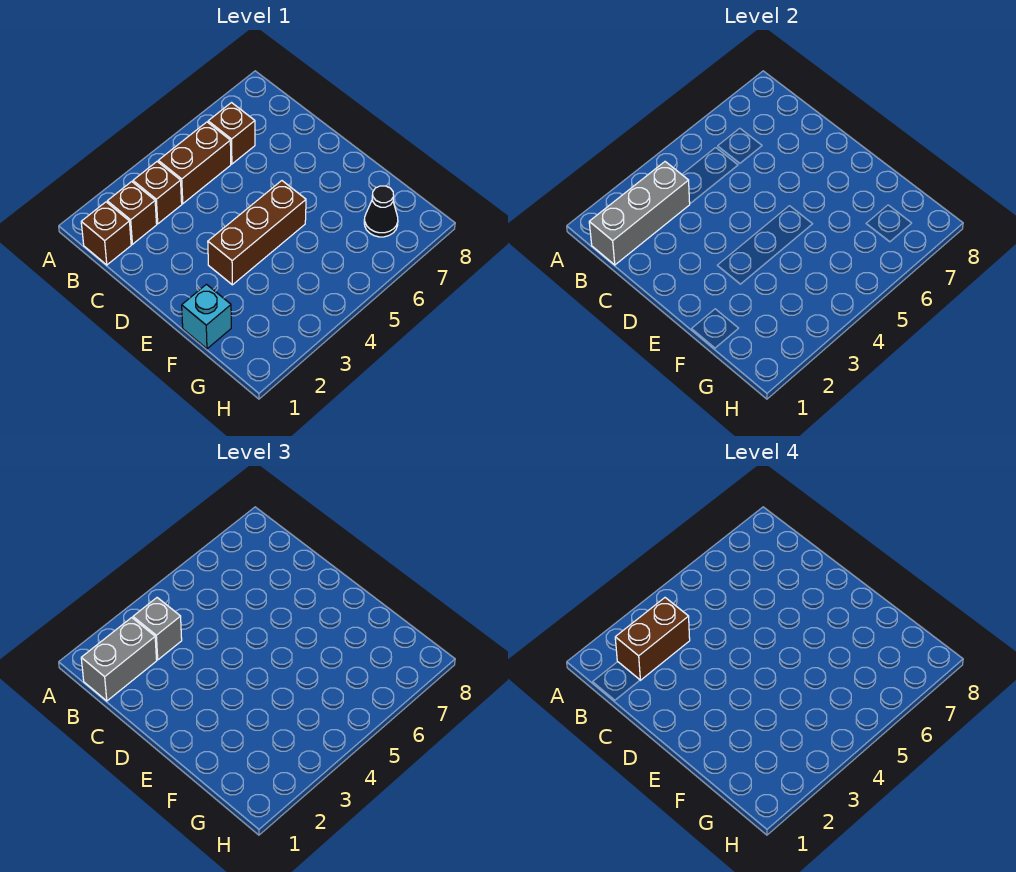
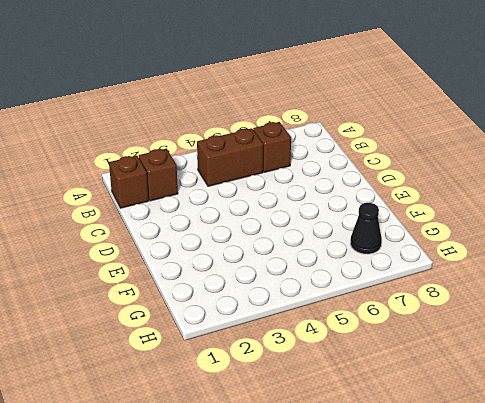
none -> brown brick B3 level 1
none -> brown brick E3:E5 level 1
none -> cyan brick F1 level 1

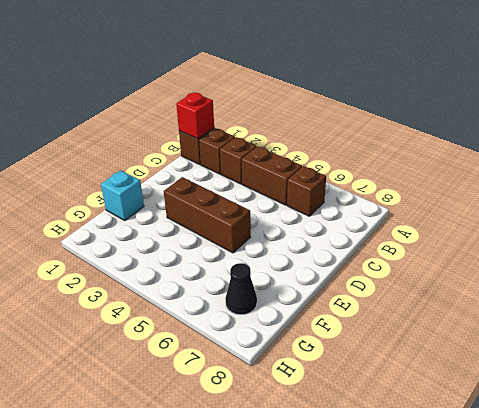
red brick B1 level 2 -> grey brick B1:B3 level 2
none -> grey brick B1:B2 level 3
none -> grey brick B3 level 3
none -> brown brick B2:B3 level 4

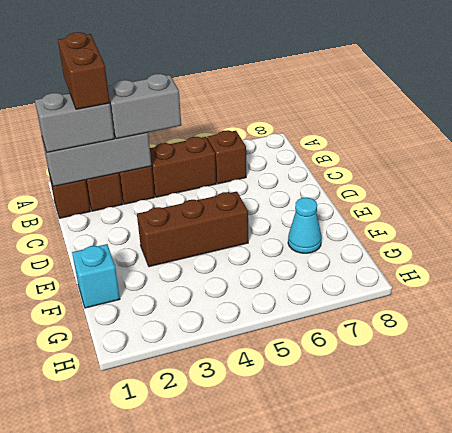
brown brick A2:B2 level 4 -> brown brick B2:B3 level 4
grey brick B3:B4 level 3 -> grey brick B3 level 3
cyan cone F7 level 1 -> none
none -> black cone G7 level 1

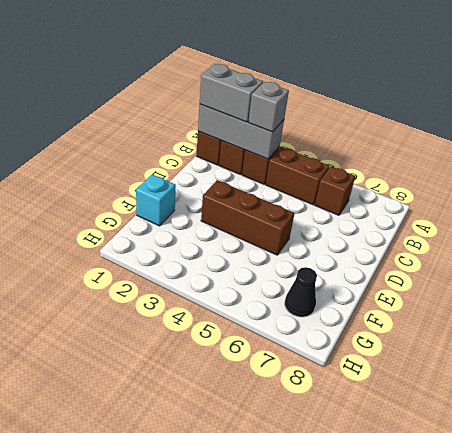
none -> brown brick B2:B3 level 4

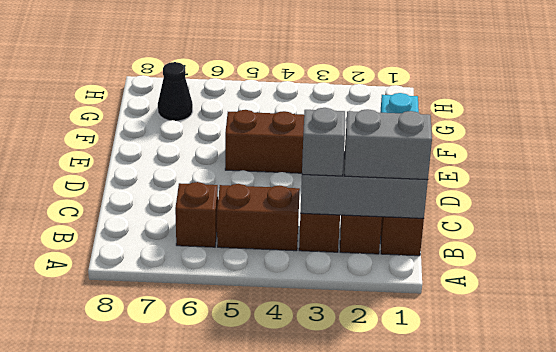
none -> brown brick B2:B3 level 4

